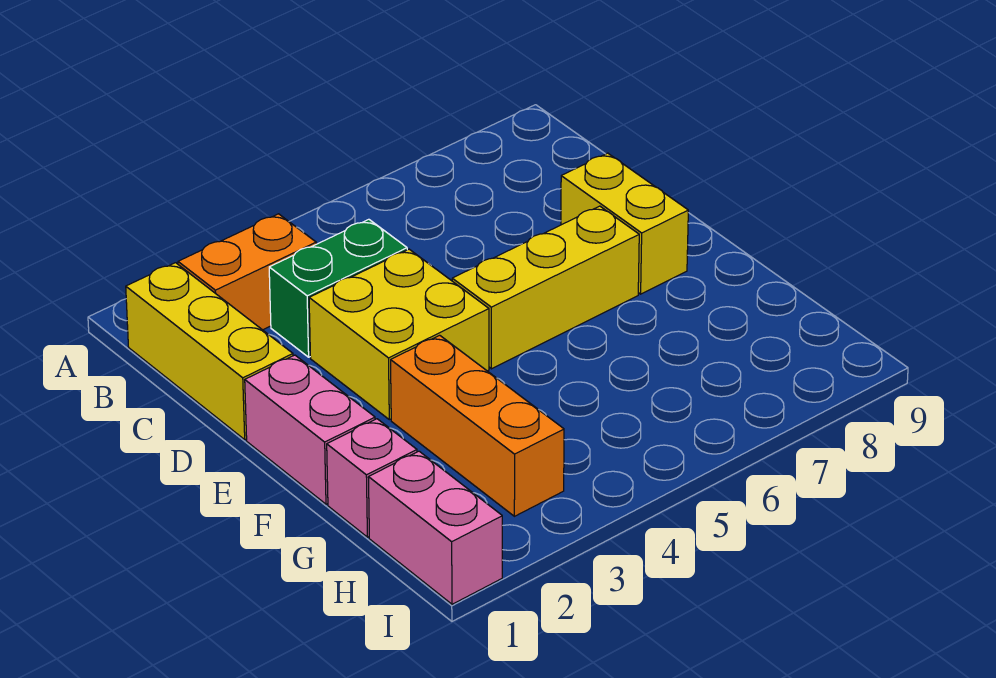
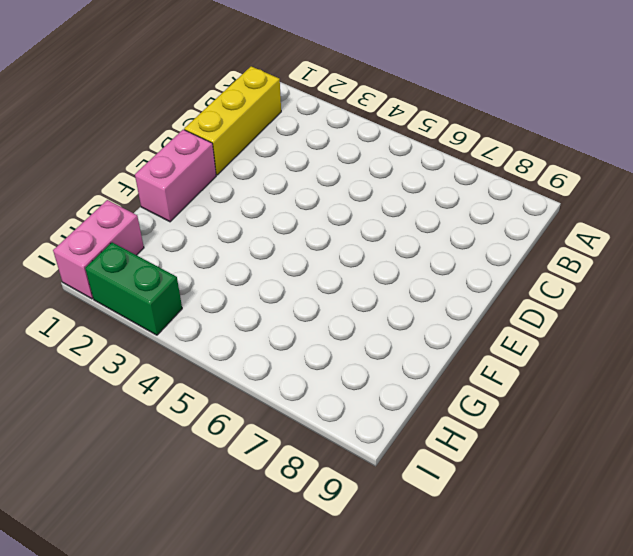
green brick I2:I3 level 1 -> green brick C3:C4 level 1
none -> orange brick B2:B3 level 1
none -> yellow brick D3:E4 level 1

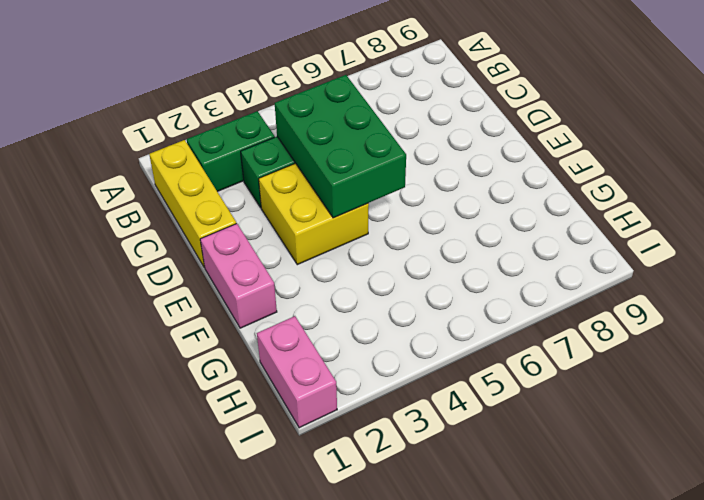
green brick B2:B3 level 1 -> orange brick B2:B3 level 1
green brick C4:E5 level 2 -> none
none -> yellow brick D8:E8 level 1
none -> yellow brick E5:E7 level 1

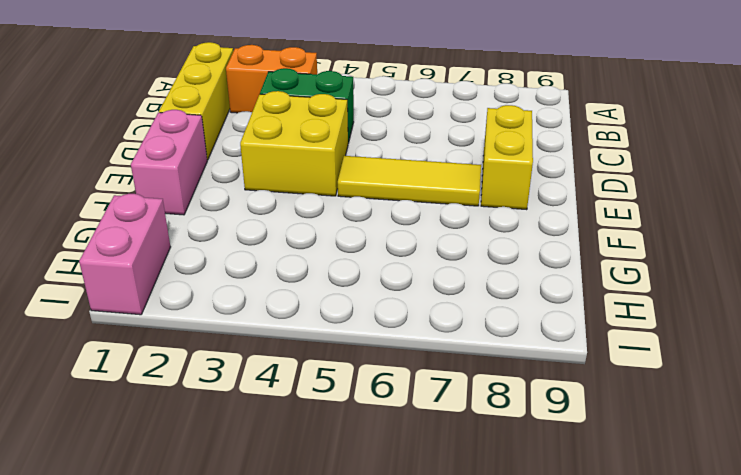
yellow tile E5:E7 level 1 -> yellow brick E5:E7 level 1
none -> orange brick F3:H3 level 1
none -> pink brick G1 level 1

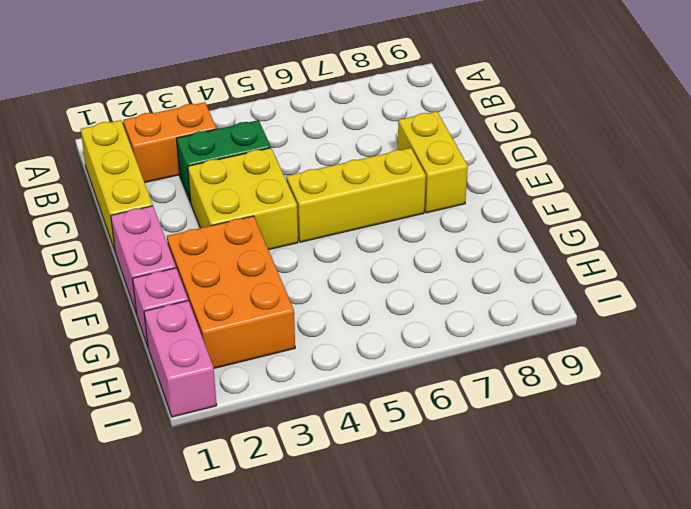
orange brick F2:H3 level 1 -> orange brick F3:H3 level 1

